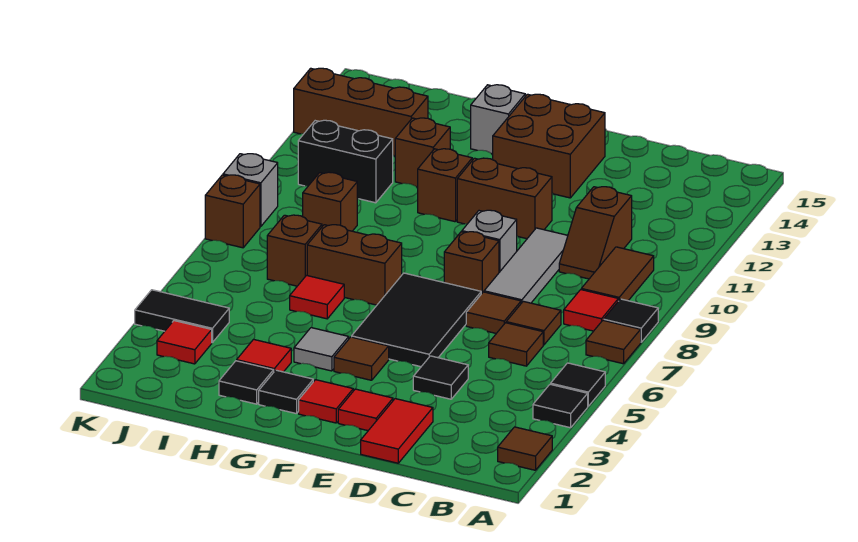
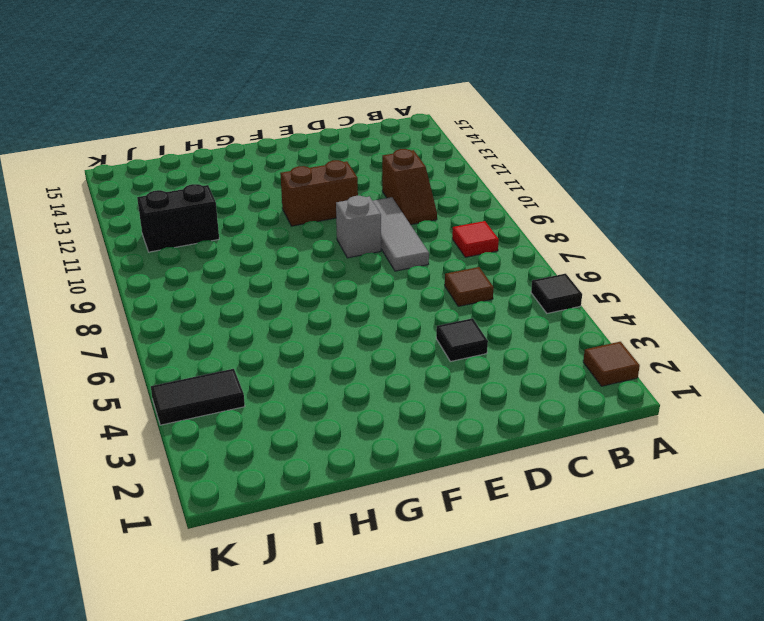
none -> black tile A4 level 1
none -> brown tile A7 level 1
none -> black tile A8 level 1
none -> brown tile B9:B10 level 1

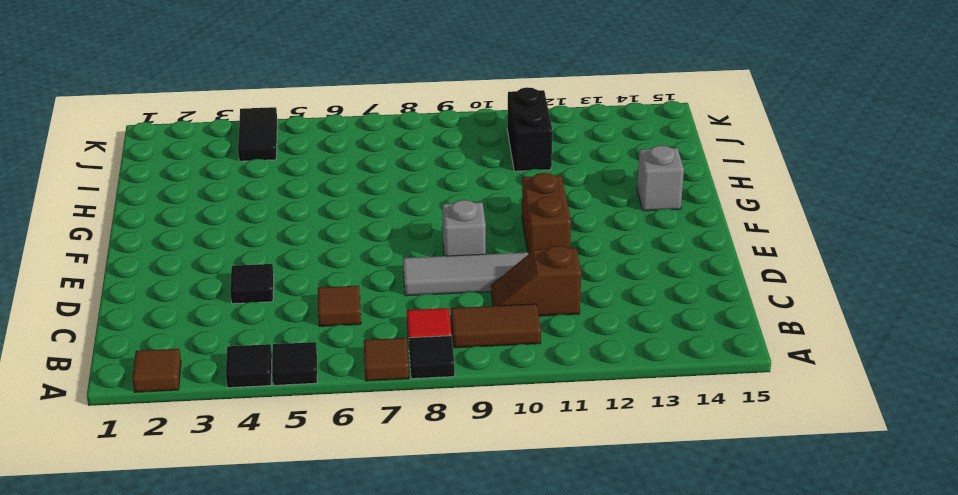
none -> brown tile C7 level 1
none -> red tile D1:D2 level 1
none -> brown tile D7 level 1
none -> red tile E2 level 1

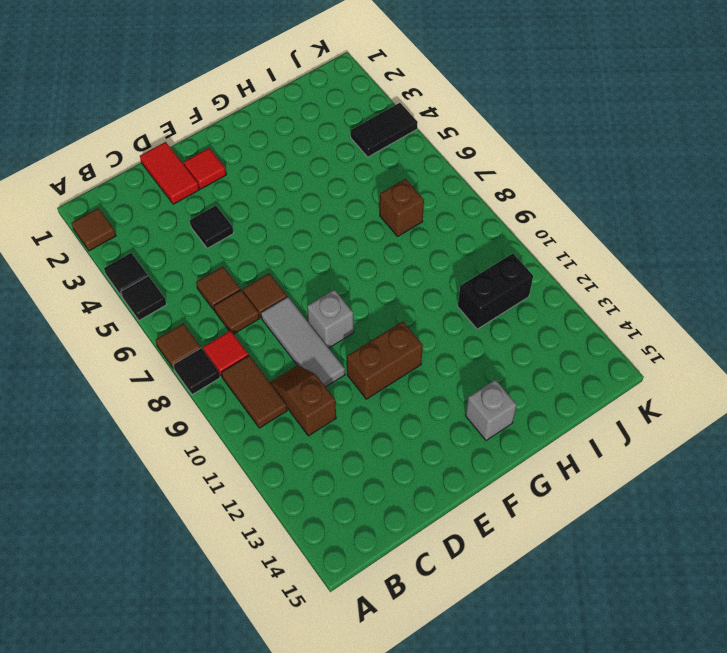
none -> black tile E5:F7 level 1
none -> brown brick E8 level 1
none -> brown brick E13:F14 level 1
none -> red tile F2 level 1

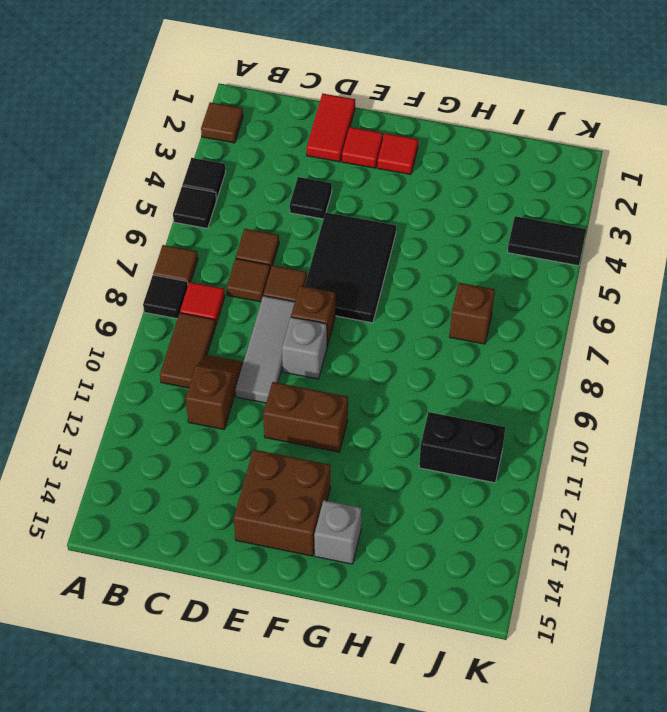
none -> brown tile F4 level 1
none -> black tile G2 level 1
none -> grey tile G4 level 1
none -> brown brick G7:H7 level 1

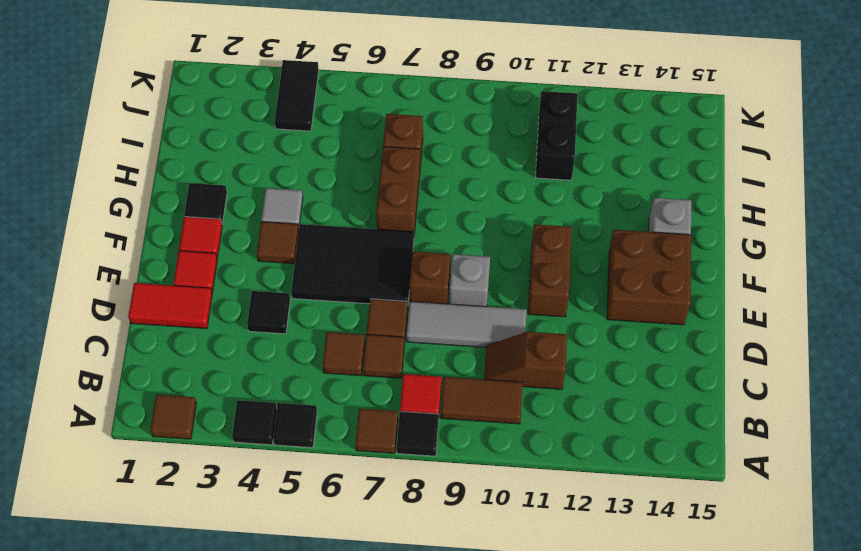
none -> brown brick G11 level 1
none -> black tile H2 level 1
none -> red tile H3 level 1
none -> red tile H6 level 1

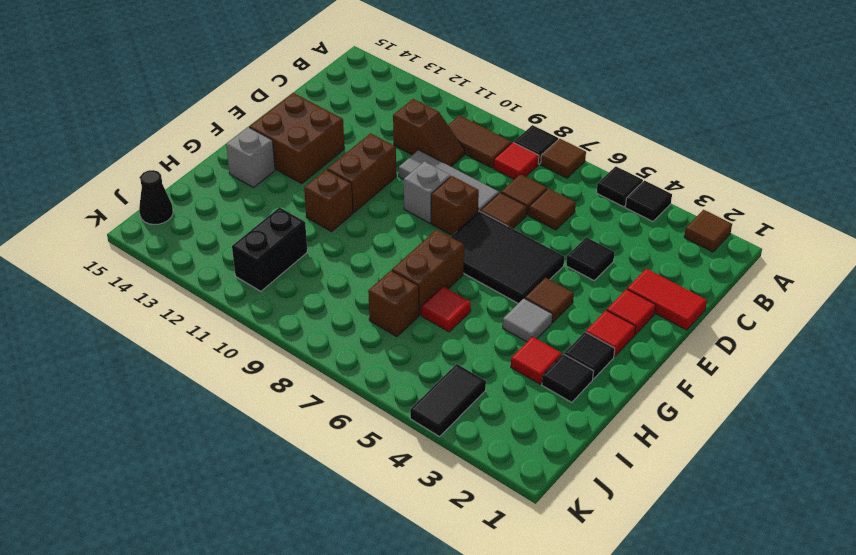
black cone J15 level 1 -> none
none -> brown brick H12 level 1
none -> brown brick I9 level 1
none -> brown brick I13:K13 level 1
none -> red tile J3 level 1

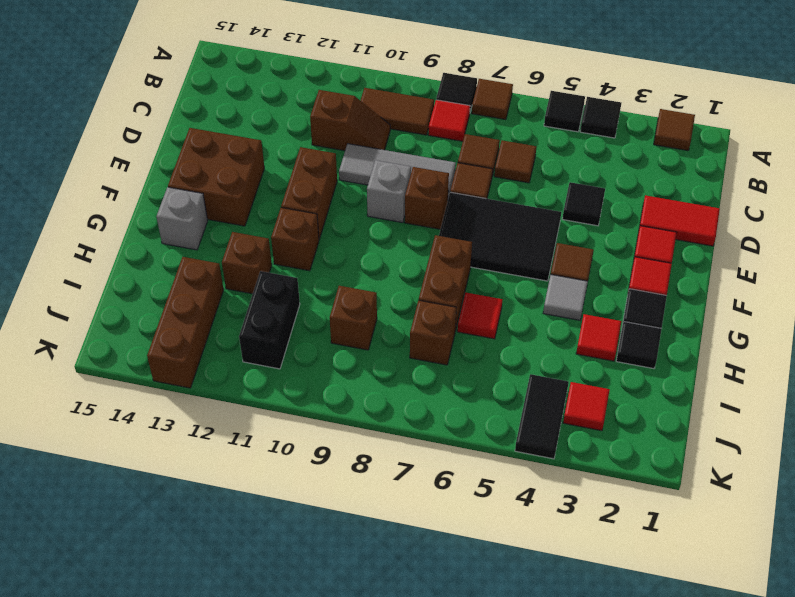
none -> brown brick K8 level 1
none -> grey brick K9 level 1

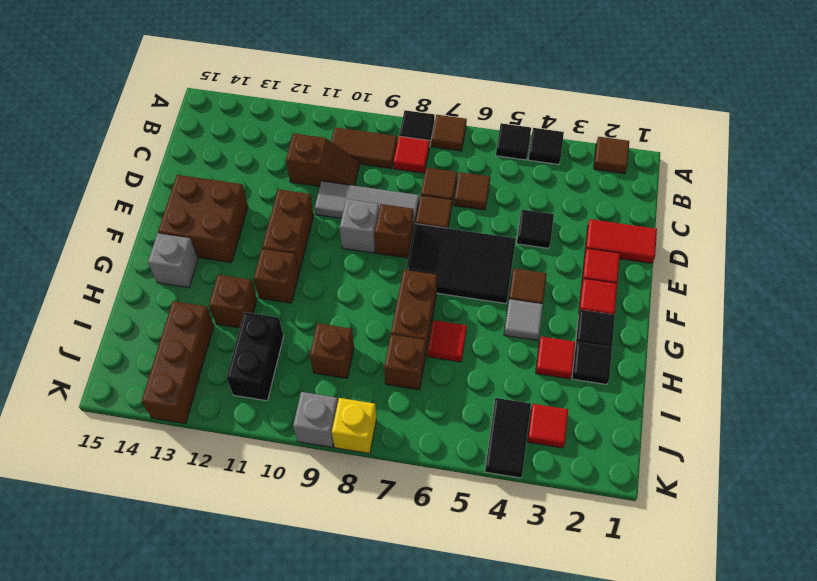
yellow brick K8 level 1 -> brown brick K8 level 1

